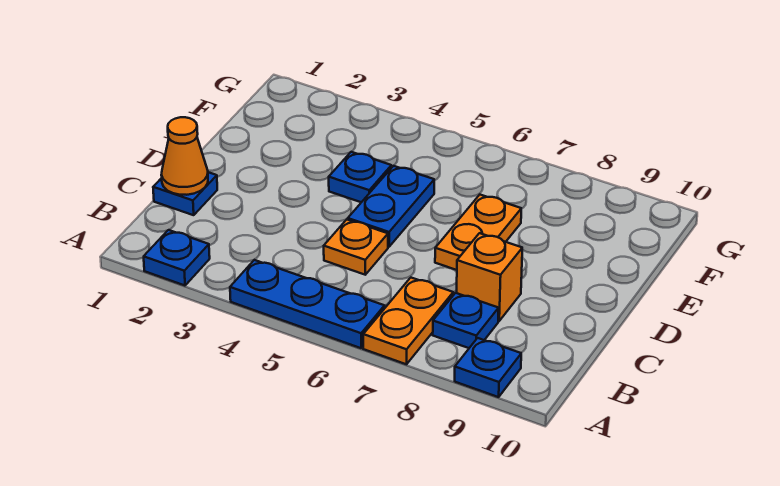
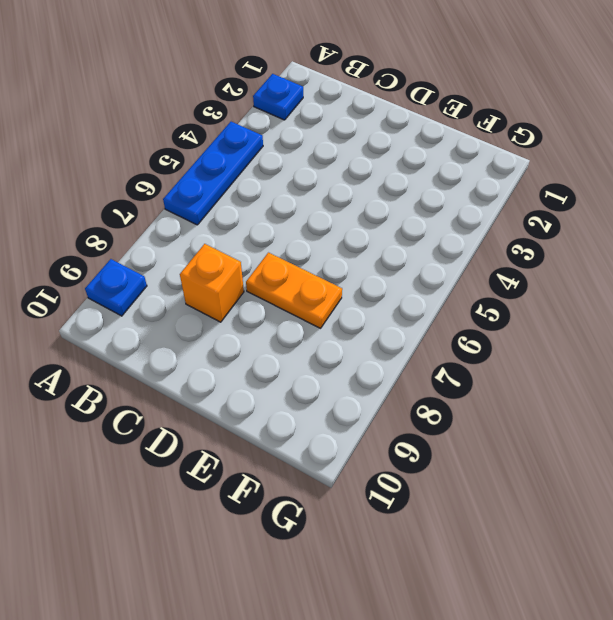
none -> orange plate A7:B7 level 1
none -> blue plate B8 level 1
none -> blue plate C1 level 1

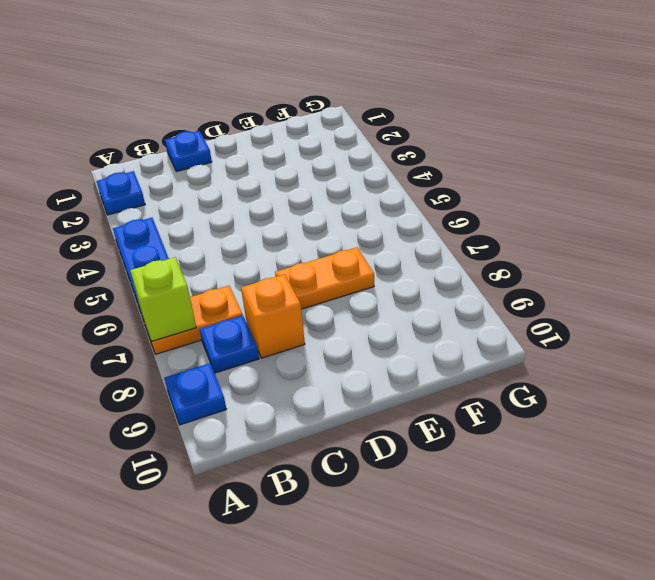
lime brick A7 level 2 -> none
none -> orange plate C5 level 1
none -> blue plate D5:E5 level 1
none -> blue plate E4 level 1

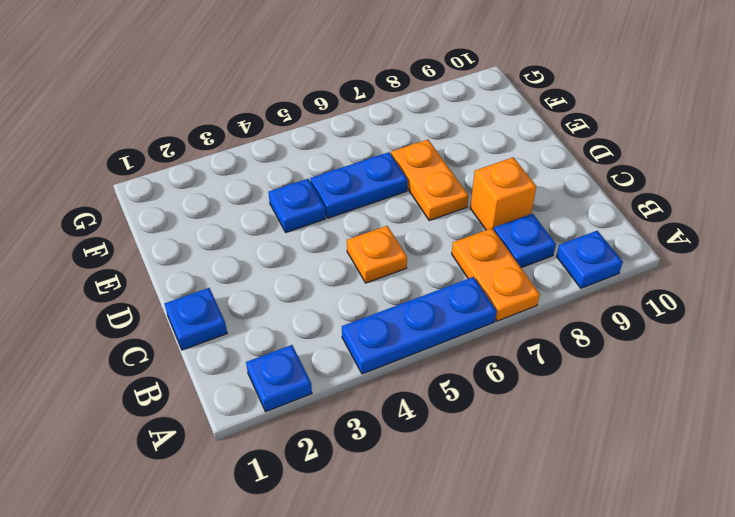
blue plate E5:E6 level 1 -> blue plate D5:E5 level 1
none -> orange cone C1 level 2

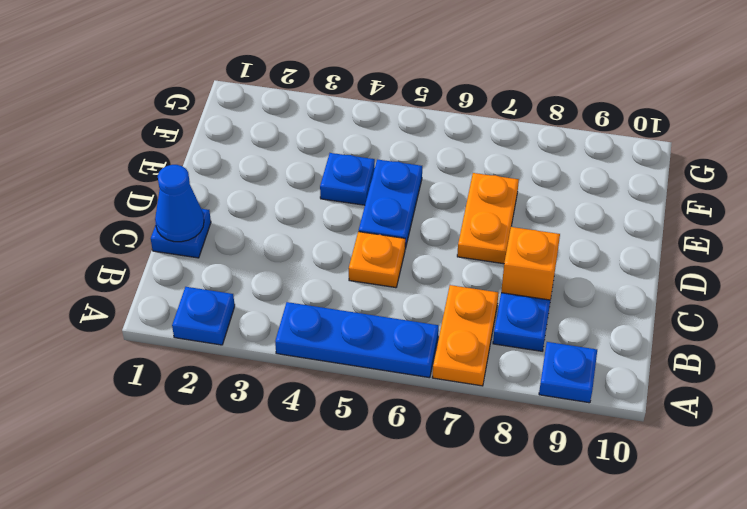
blue cone C1 level 2 -> orange cone C1 level 2

